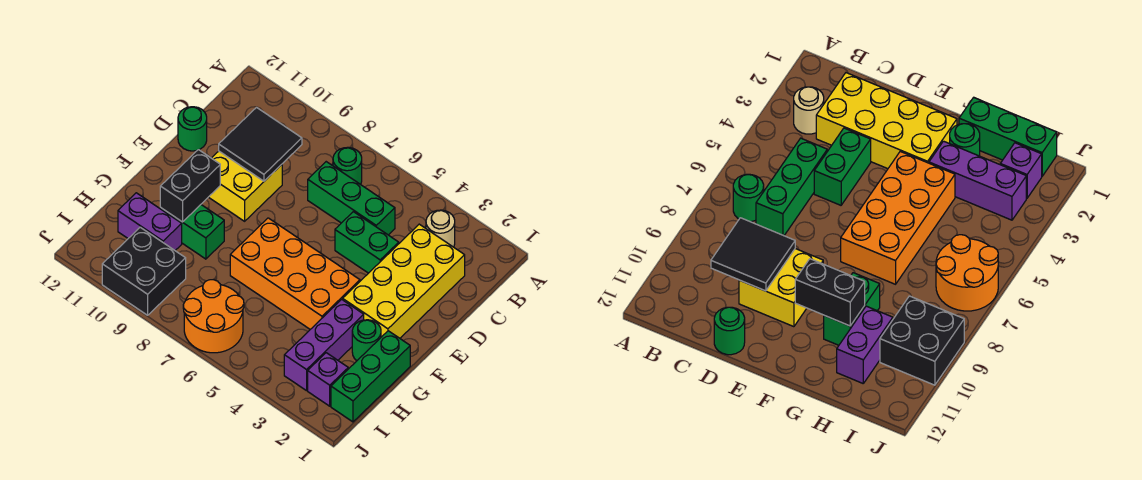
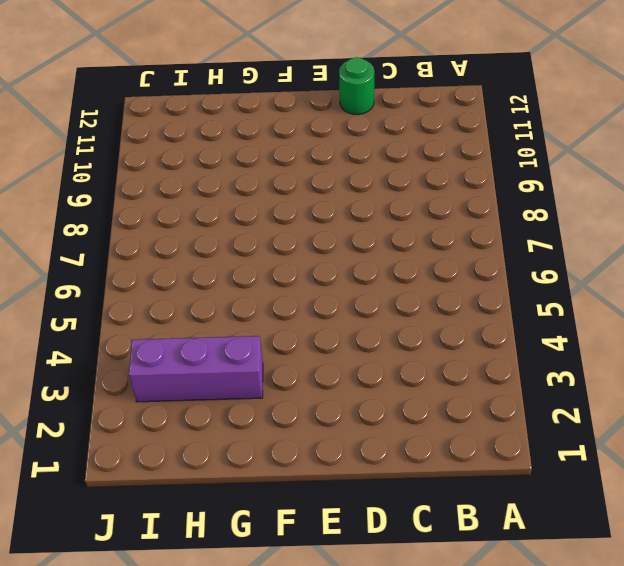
none -> tan round brick B3 level 1
none -> green round brick B7 level 1
none -> yellow brick C2:F3 level 1

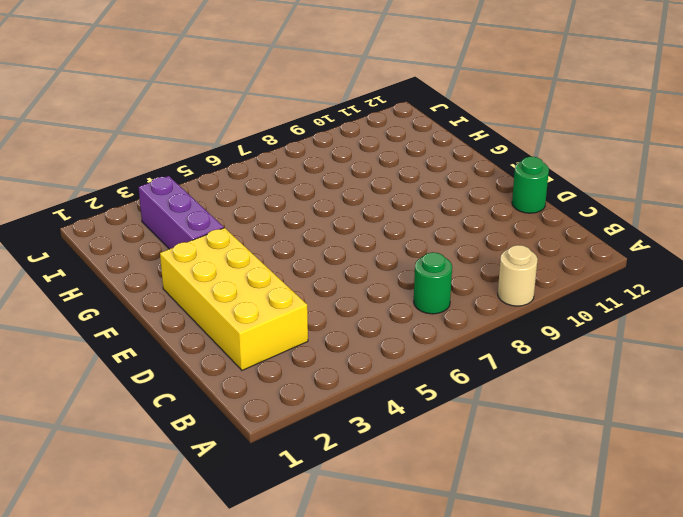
tan round brick A9 level 1 -> tan round brick B3 level 1
none -> green brick C5:C7 level 1
none -> green brick D4:D5 level 1
none -> yellow brick D9:E10 level 1

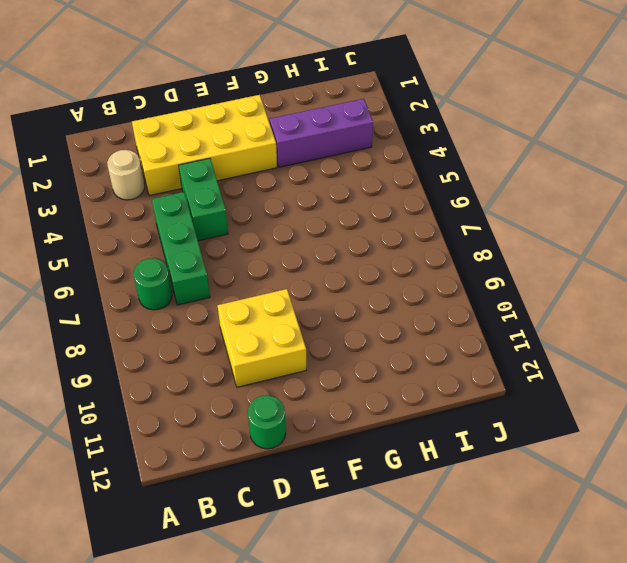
none -> orange brick F4:G7 level 1
none -> green brick G1:I1 level 1
none -> green round brick G2 level 1

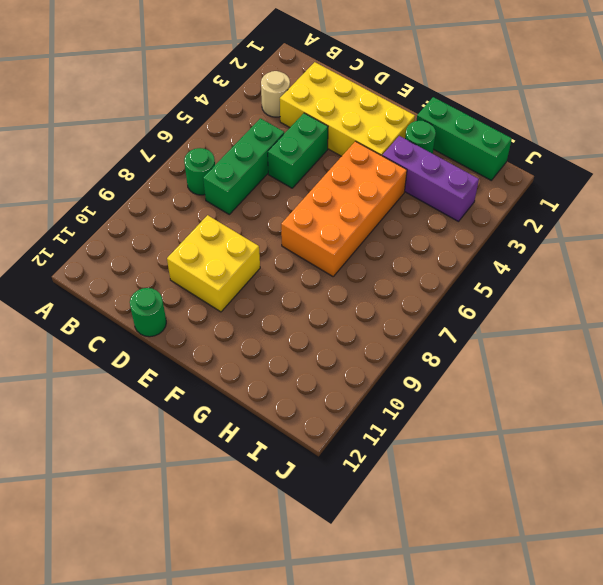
none -> green brick G9:G10 level 1
none -> purple brick H10:H11 level 1
none -> purple brick I2 level 1

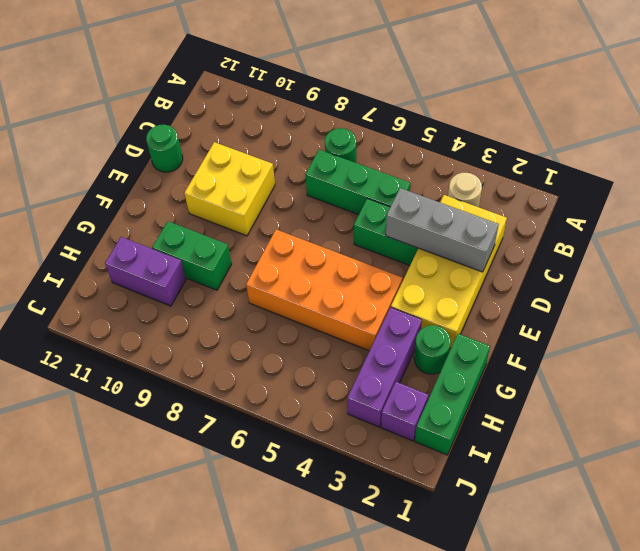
grey brick D2:D4 level 2 -> none
none -> orange round brick I6:J7 level 1
none -> black brick I9:J10 level 1
none -> black tile C9:D10 level 2

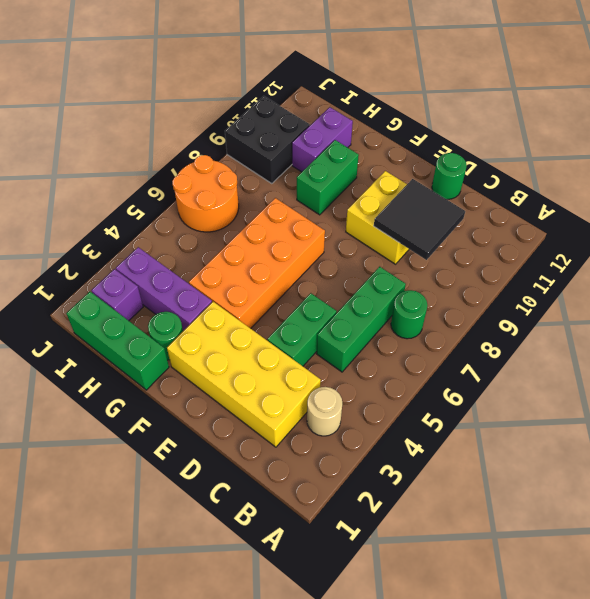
none -> black brick F10:G10 level 2

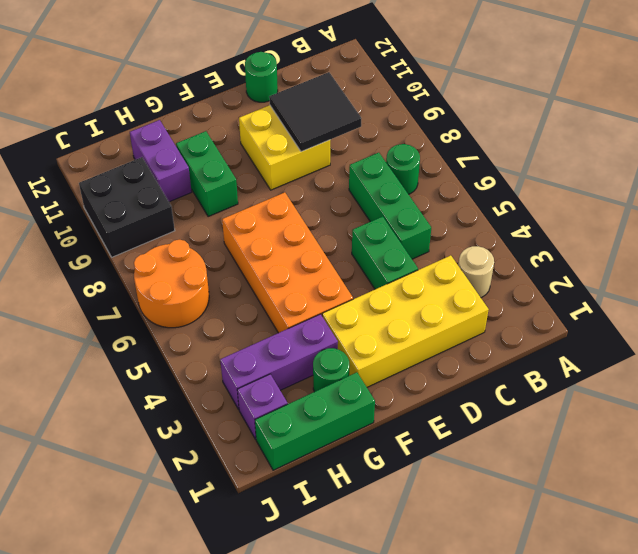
none -> black brick F10:G10 level 2

